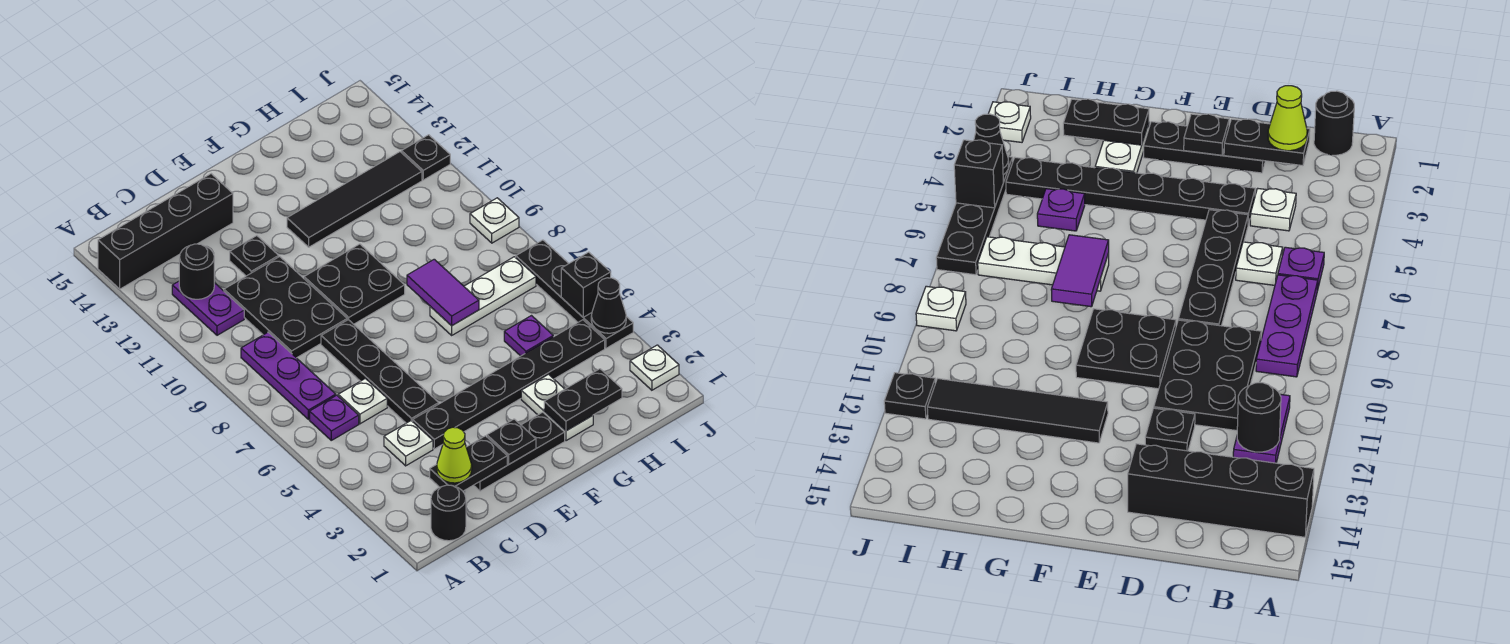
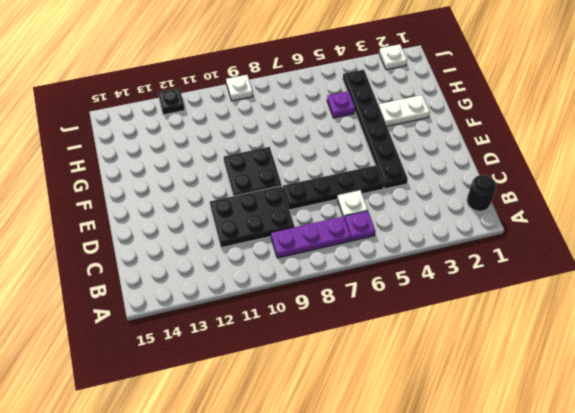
none -> black brick A14:D14 level 1
none -> purple plate B11:B12 level 1
none -> white plate C4 level 1

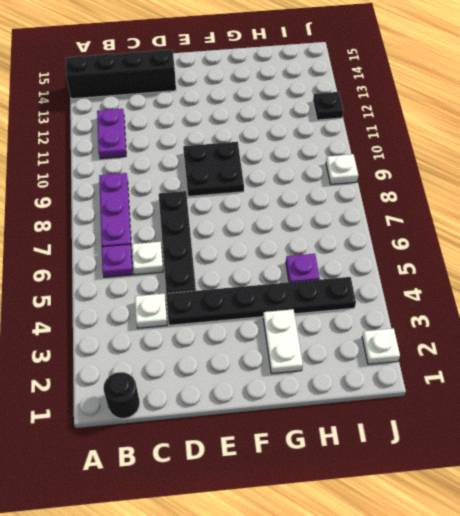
none -> black plate C9:D11 level 1
none -> black plate D2:F2 level 1
none -> black plate D12 level 1

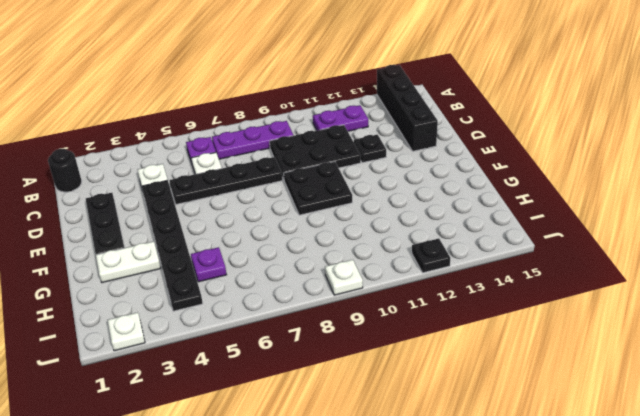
none -> black tile F12:I12 level 1
none -> white plate G7:I7 level 1
none -> black plate J4:J7 level 1

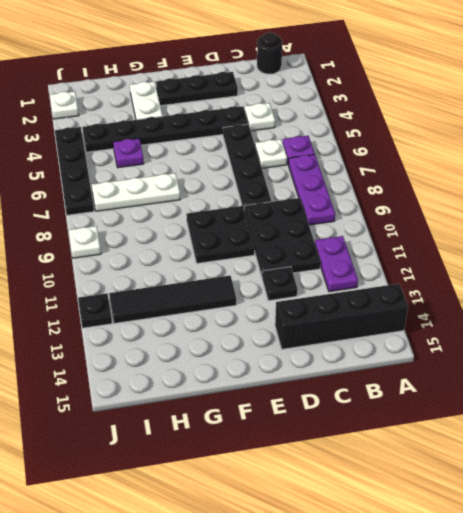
none -> black round brick B12 level 2
none -> black plate C2:D2 level 2
none -> black plate E2 level 2

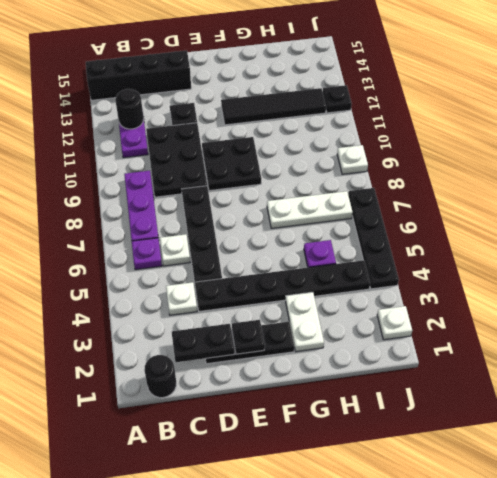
none -> black plate G2:H2 level 2
none -> purple tile G7:G8 level 2
none -> black cone J4 level 2

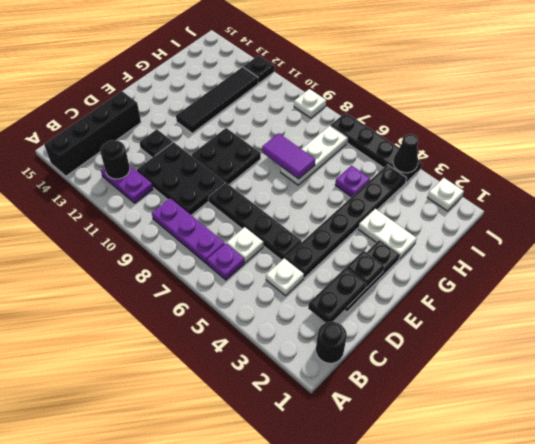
none -> black plate G2:H2 level 2
none -> black brick J5 level 2
none -> lime cone C2 level 3

